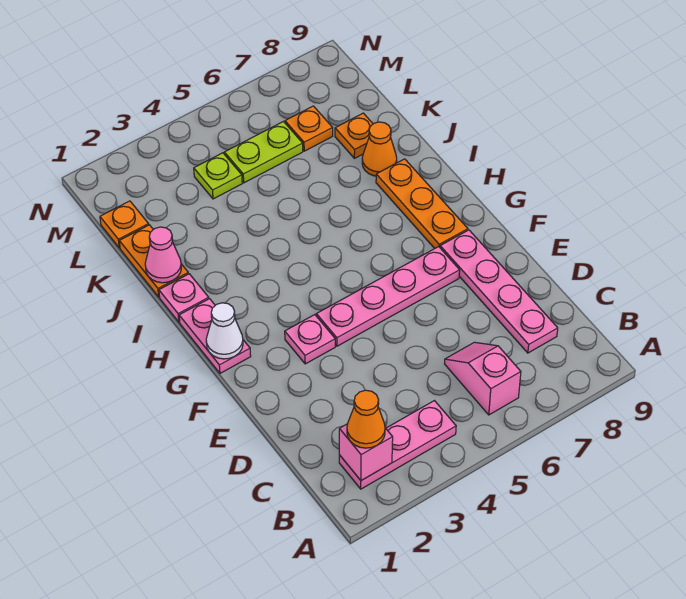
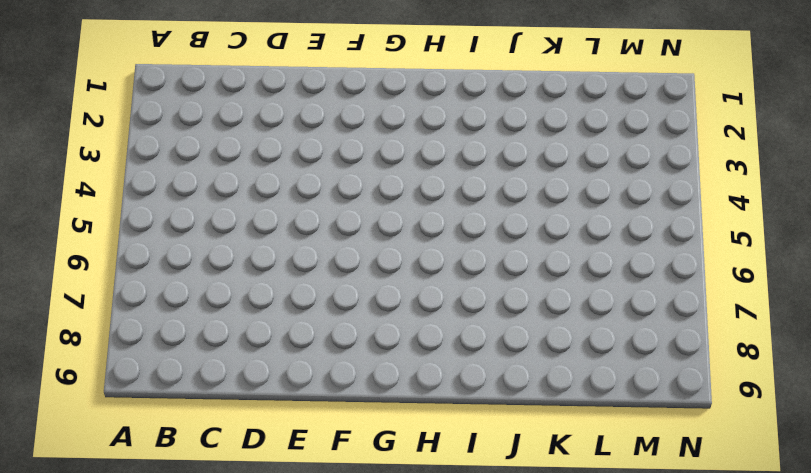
none -> pink plate B2:B4 level 1
none -> pink slope B6:C6 level 1 top B
none -> pink plate C8:F8 level 1

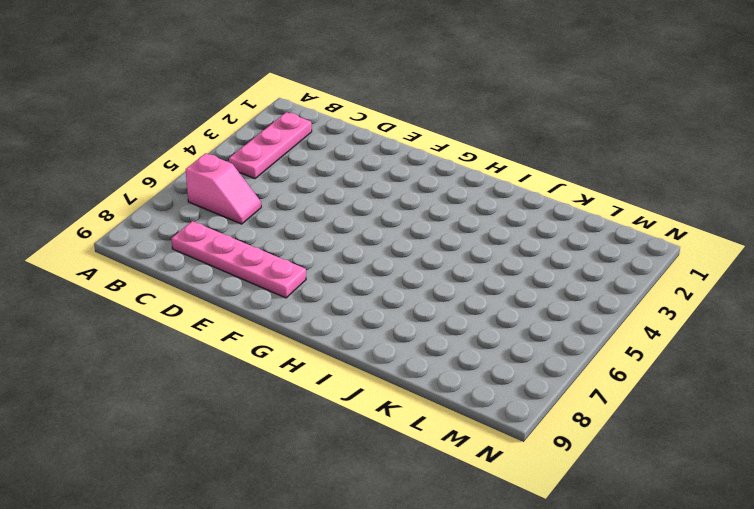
none -> pink plate F3 level 1
none -> pink plate F4:F7 level 1
none -> pink plate G1:H1 level 1

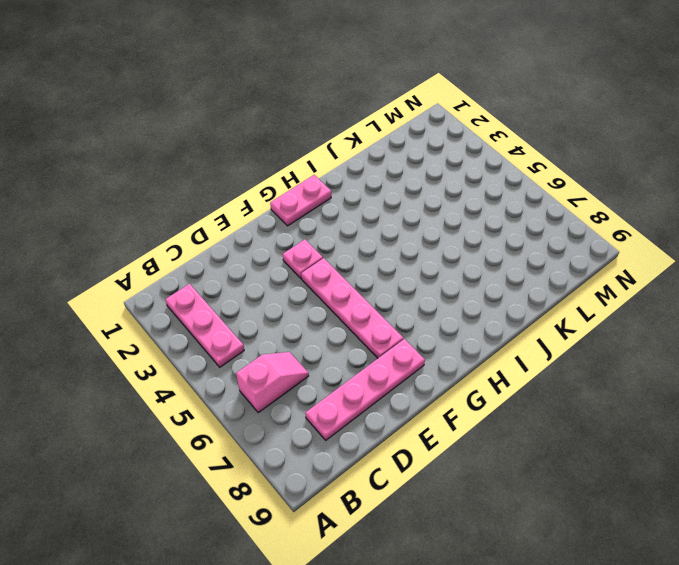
none -> orange plate G8:I8 level 1
none -> pink plate I1 level 1
none -> orange plate J1:K1 level 1

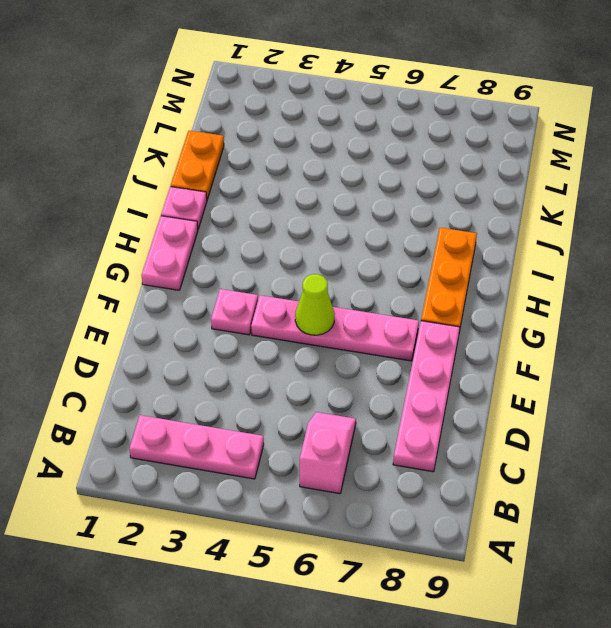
lime cone F5 level 2 -> none
none -> orange cone J8 level 1
none -> orange plate K8 level 1
none -> orange plate L1 level 1

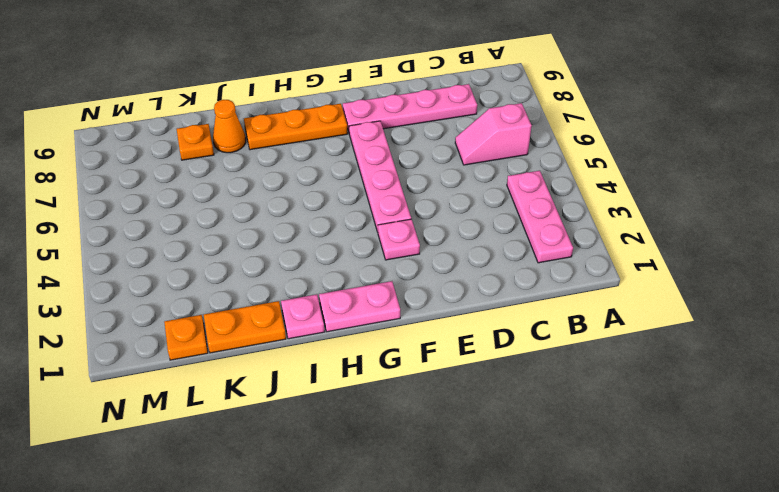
none -> lime plate L4 level 1
none -> lime plate L5:L6 level 1
none -> orange plate L7 level 1

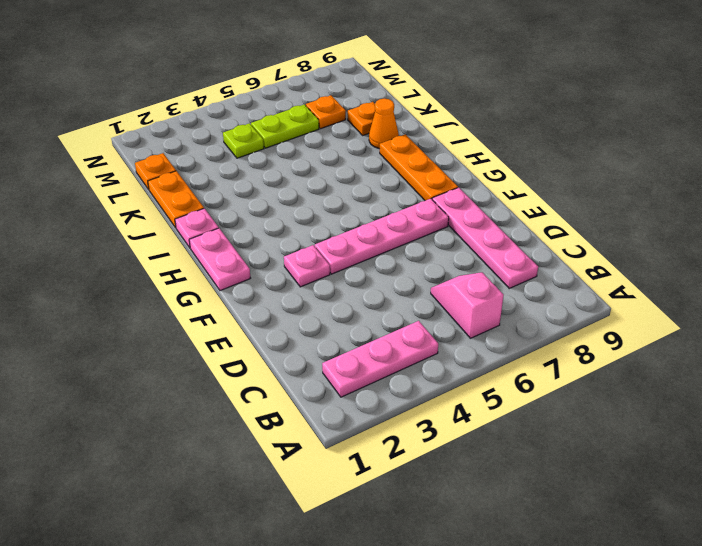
none -> pink brick B2 level 2
none -> white cone G1 level 2
none -> pink cone J1 level 2

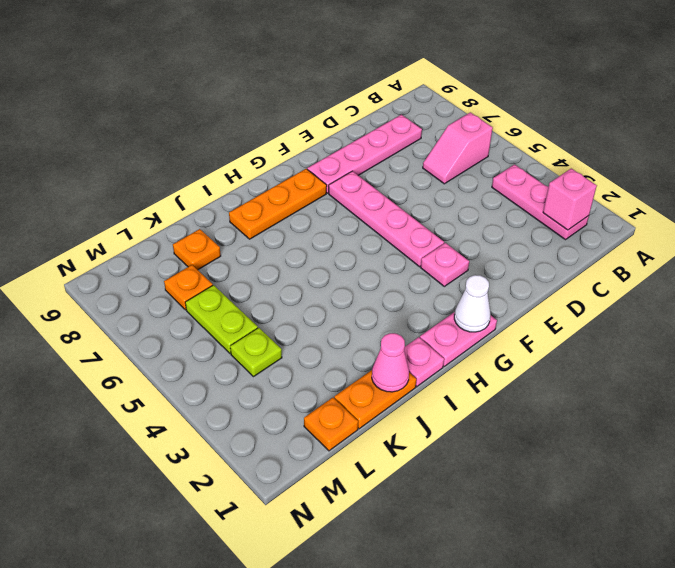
none -> orange cone J8 level 1
none -> orange cone B2 level 3

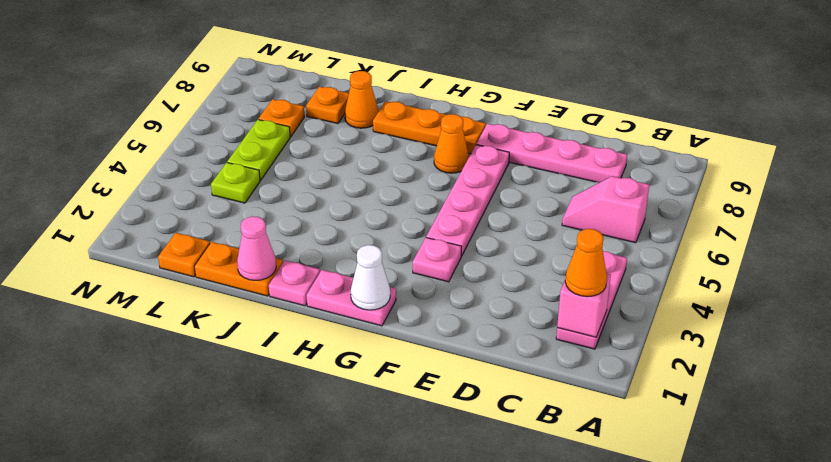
orange cone G7 level 1 -> none

